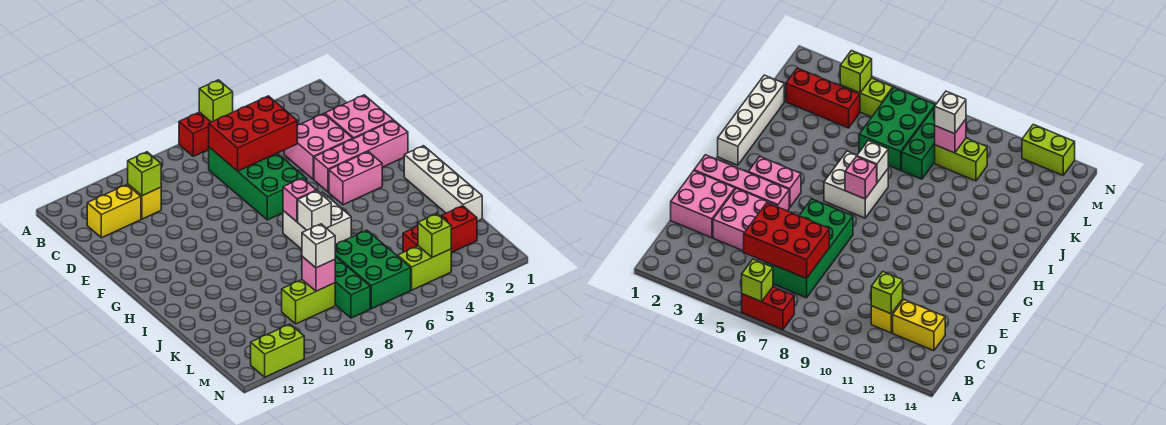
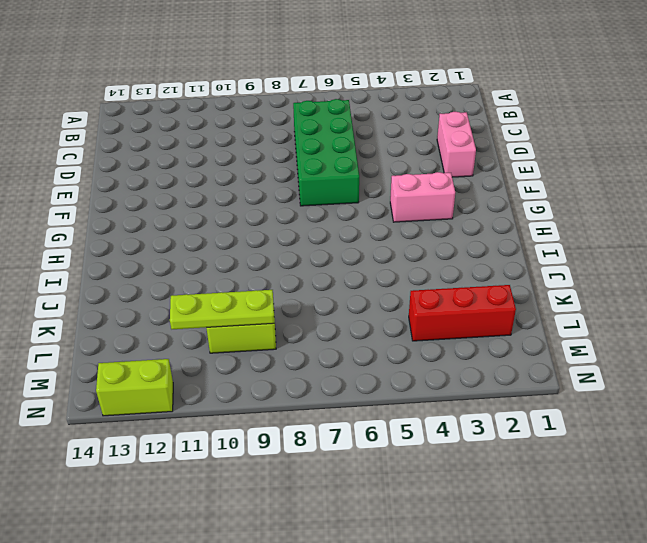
pink brick D2:E2 level 1 -> pink brick D1:E2 level 1
lime plate L9:L11 level 2 -> pink brick L9 level 2
none -> red brick A6:A7 level 1
none -> yellow brick C11 level 1
none -> yellow brick C12:C13 level 1

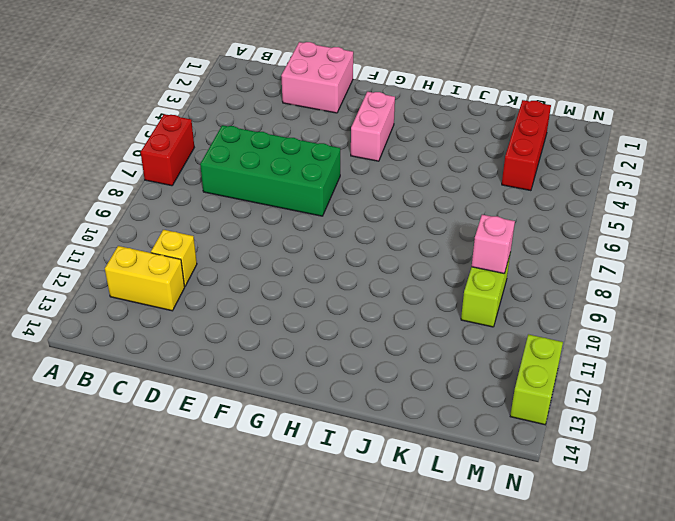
yellow brick B12:C12 level 1 -> yellow brick C12:C13 level 1
none -> pink brick D3:E4 level 1
none -> pink brick F1:F4 level 1
none -> white brick H1:K1 level 1

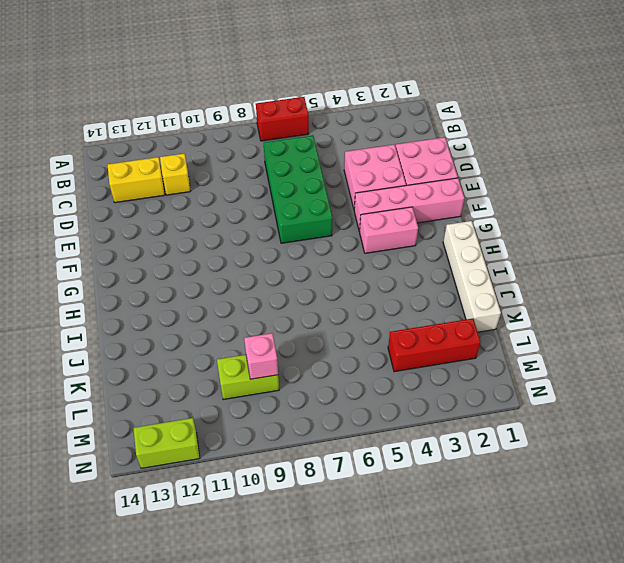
none -> white brick H6:I7 level 1
none -> green brick K6:M7 level 1
none -> green brick K8:M8 level 1

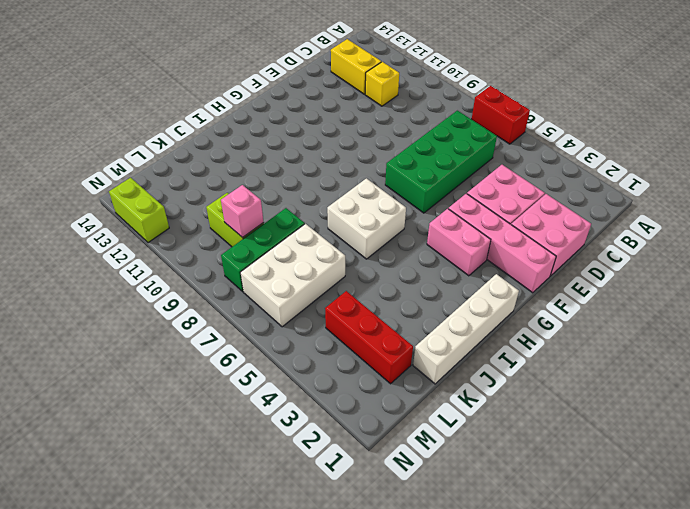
white brick K6:M7 level 1 -> green brick K6:M7 level 1
none -> lime brick M4:M5 level 1
none -> lime brick A6 level 2
none -> red brick C5:D7 level 2

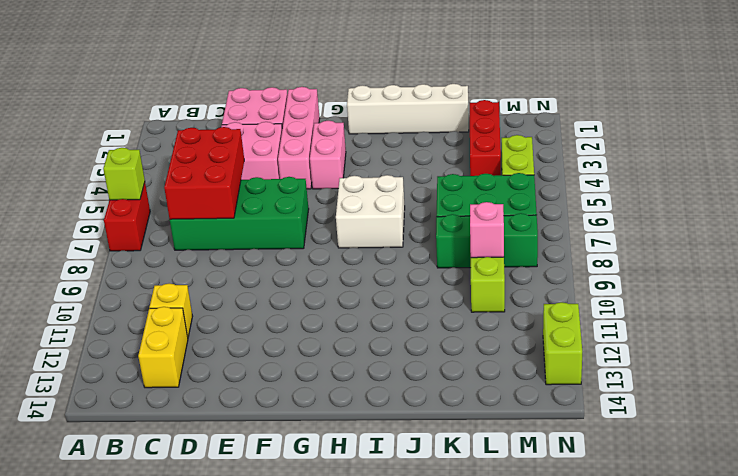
none -> lime brick C11 level 2
none -> pink brick H7 level 2
none -> white brick I7 level 2

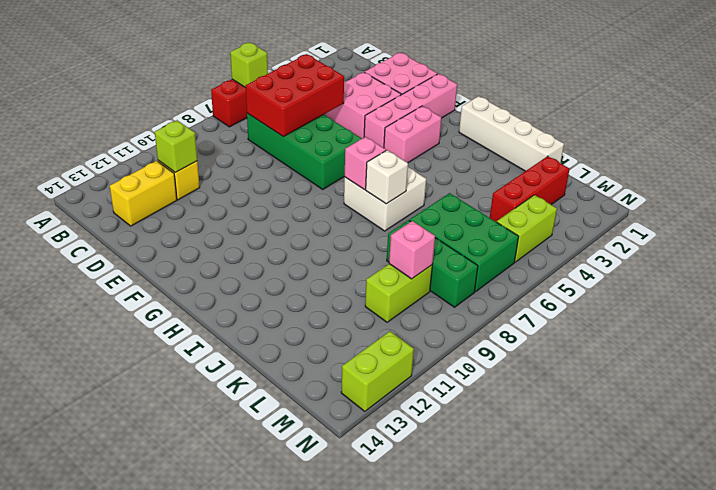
none -> lime brick M4 level 2
none -> white brick L9 level 3

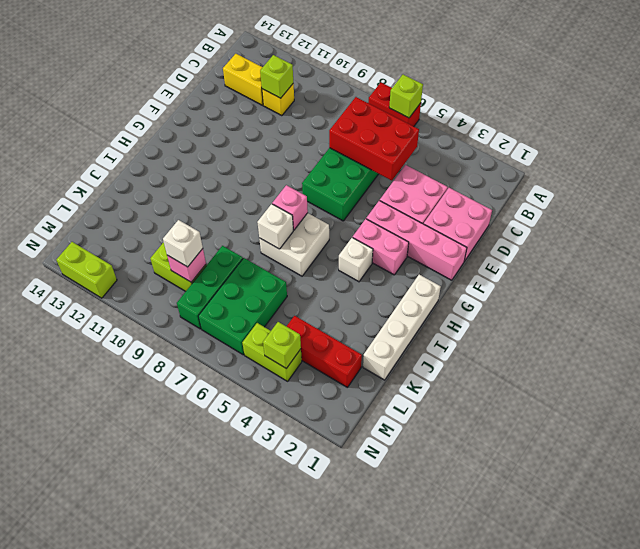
white brick H4 level 1 -> none

